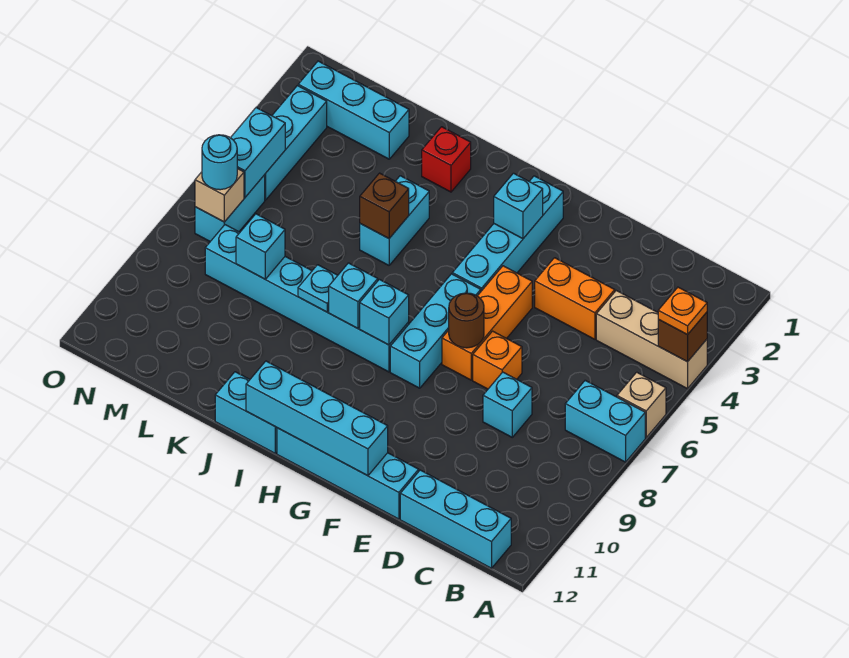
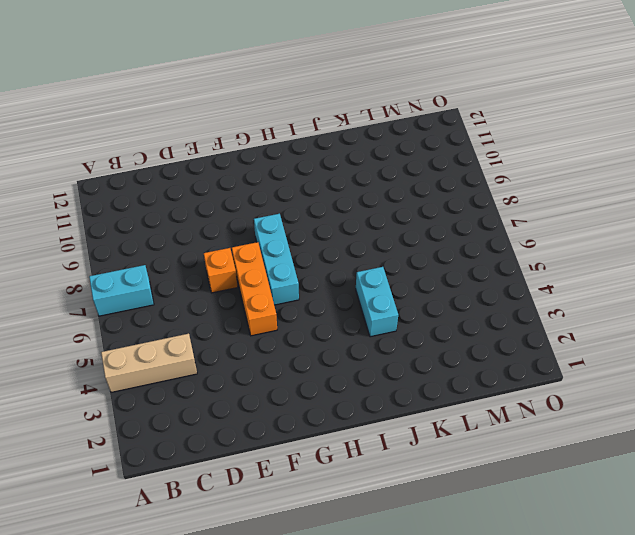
none -> tan brick A6 level 1
none -> cyan brick B12:D12 level 1
none -> orange brick D4:E4 level 1
none -> cyan brick D8 level 1

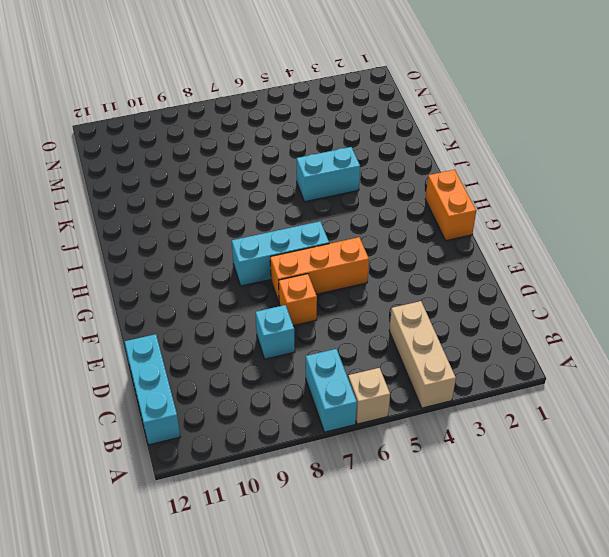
orange brick G1:H1 level 1 -> orange brick D4:E4 level 1
none -> cyan brick E12:H12 level 1
none -> cyan brick G2:G5 level 1
none -> cyan brick H8:M8 level 1
none -> cyan brick I12:J12 level 1

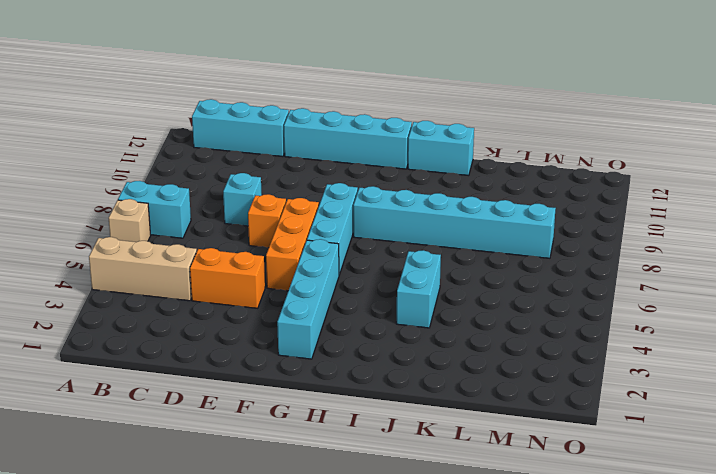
none -> red brick J2 level 1
none -> cyan brick L2:N2 level 1
none -> cyan brick N3:N5 level 1
none -> cyan brick N6:N7 level 1

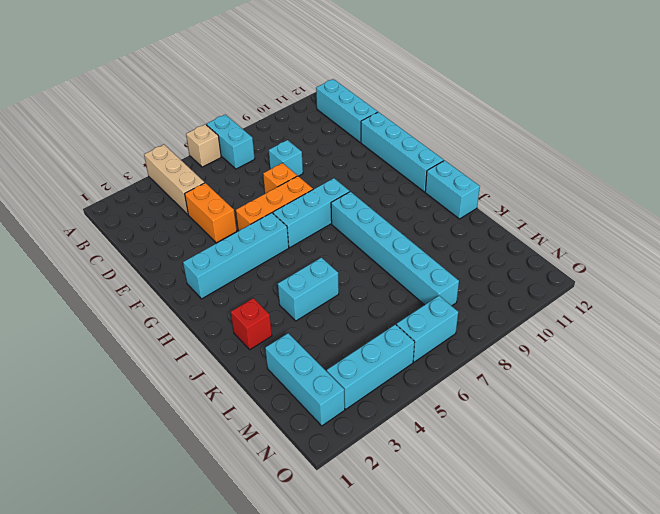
none -> brown brick A4 level 2
none -> brown round brick F7 level 2
none -> cyan brick F12:I12 level 2
none -> cyan brick G3 level 2

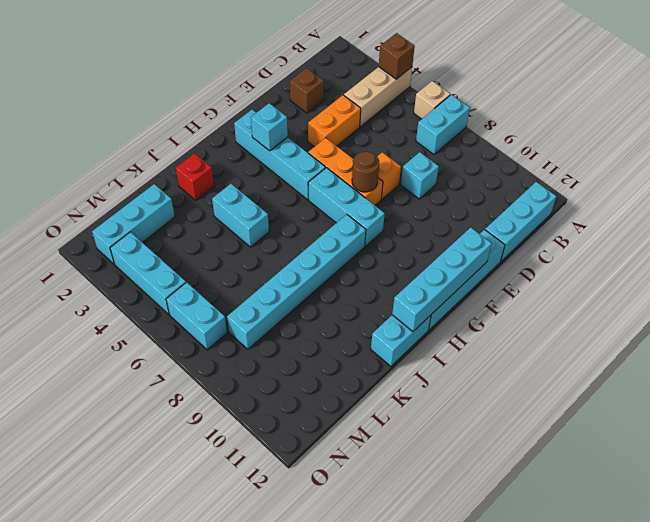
brown brick D2 level 1 -> brown brick J5 level 2
none -> cyan brick H8 level 2
none -> cyan brick I8 level 2
none -> cyan plate J8 level 2
none -> cyan brick L8 level 2

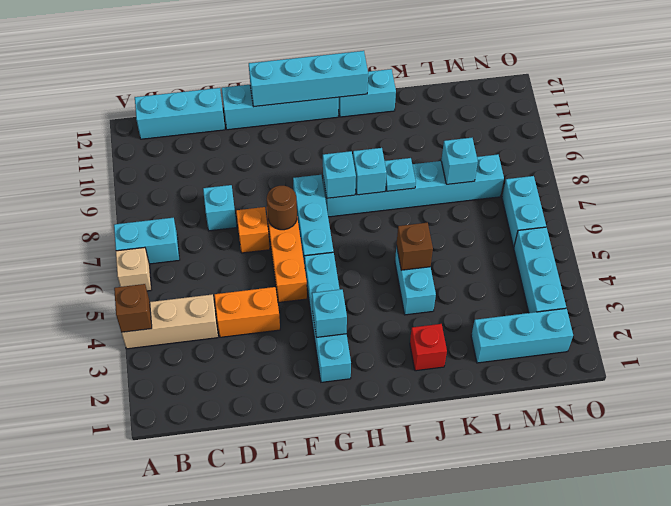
none -> cyan brick N5:N6 level 2
none -> tan brick N7 level 2
none -> orange plate A4 level 3
none -> cyan round brick N7 level 3

